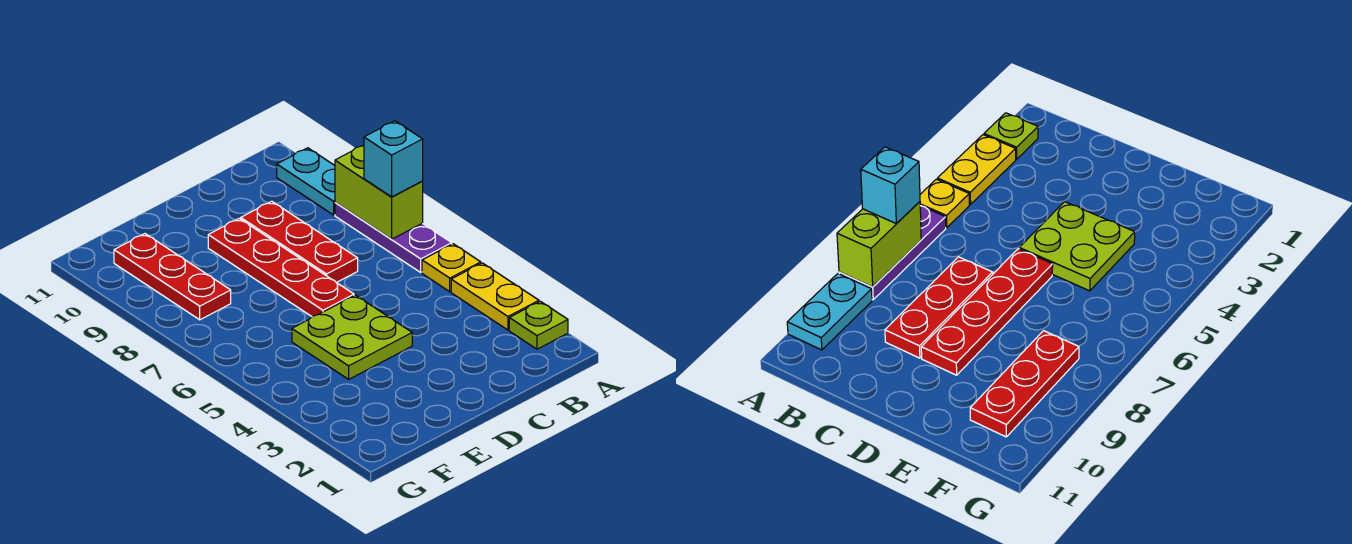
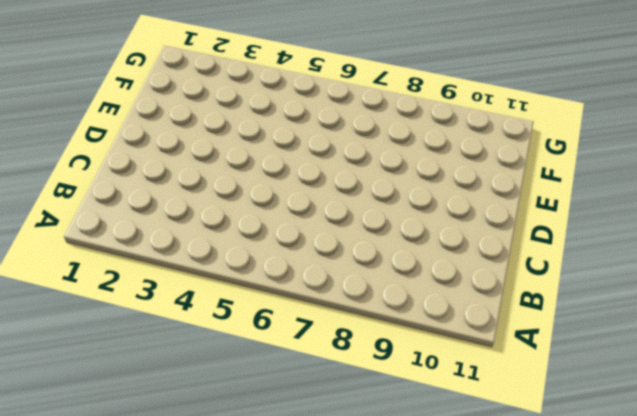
none -> lime plate A2 level 1
none -> yellow plate A3:A4 level 1

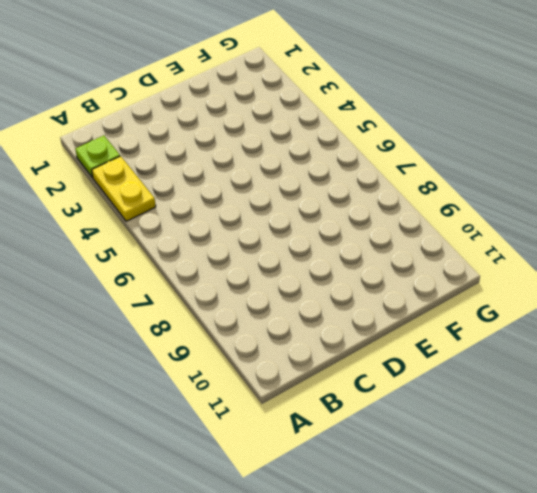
none -> yellow plate A5 level 1
none -> purple plate A6:A8 level 1

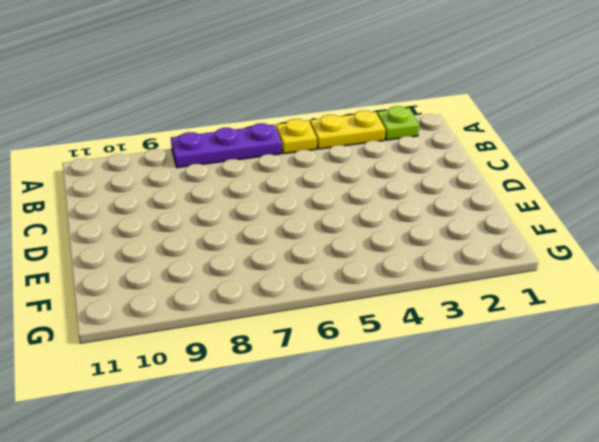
none -> cyan plate A9:A10 level 1
none -> red plate C7:C9 level 1

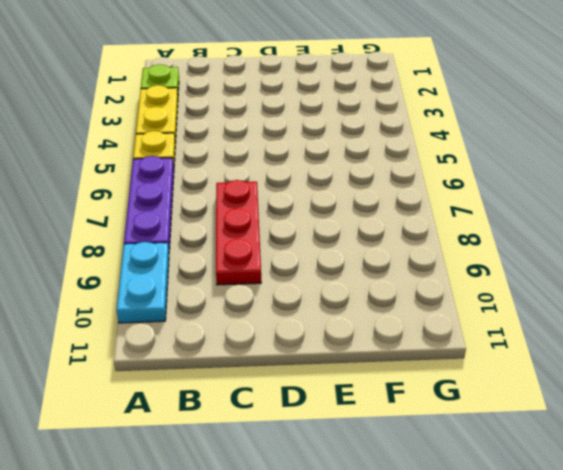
none -> lime plate D4:E5 level 1
none -> red plate D6:D9 level 1

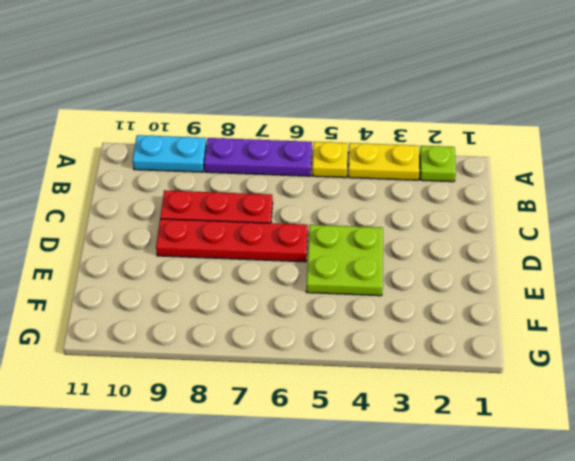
none -> red plate F8:F10 level 1
none -> lime brick A7:A8 level 2

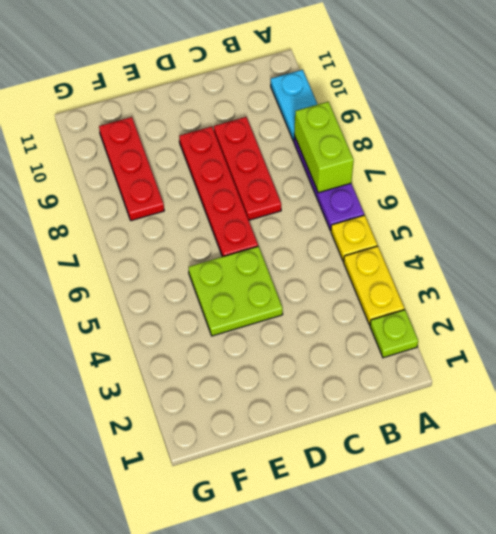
none -> cyan brick A7 level 3

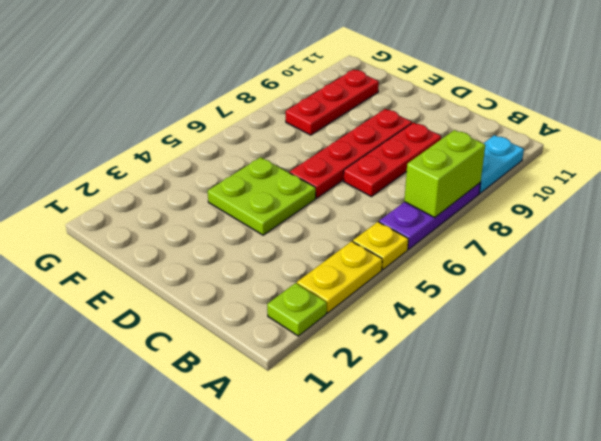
none -> cyan brick A7 level 3

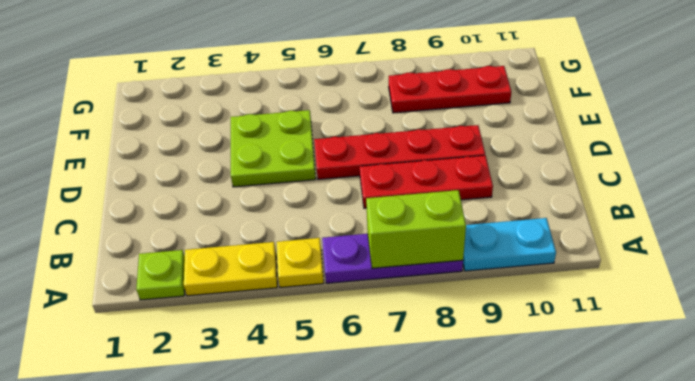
none -> cyan brick A7 level 3

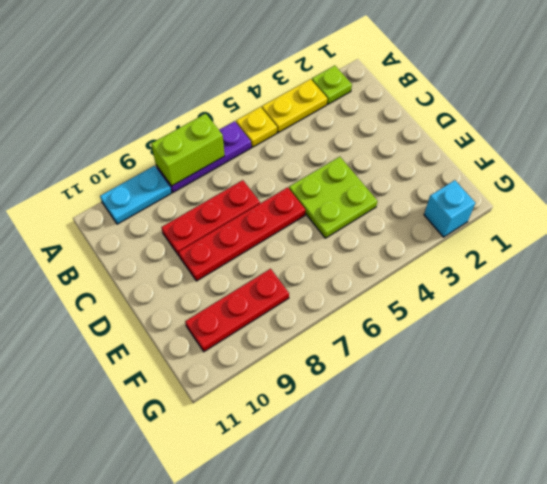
cyan brick G2 level 1 -> cyan brick A7 level 3

